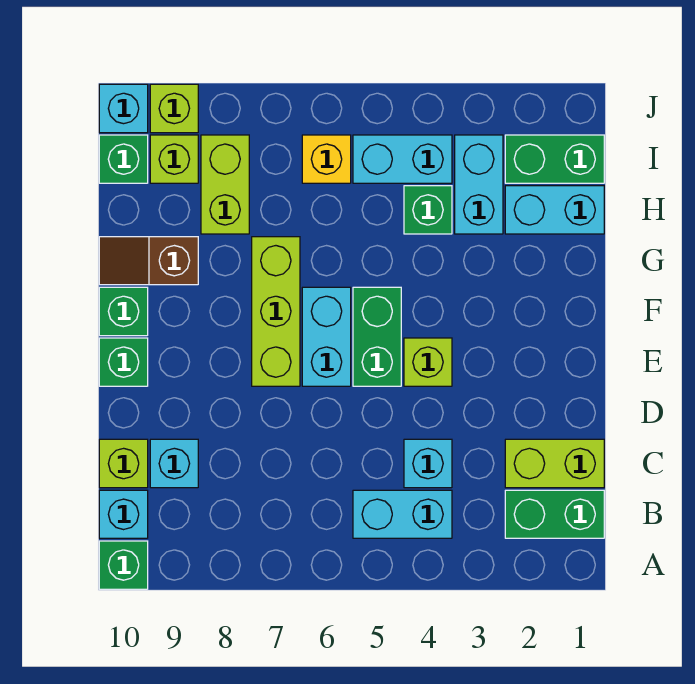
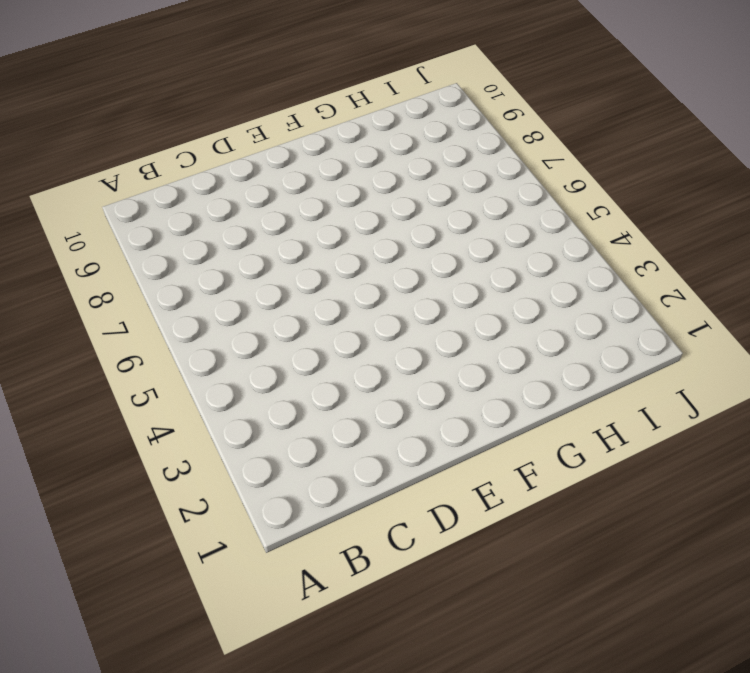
none -> green brick A10 level 1
none -> green brick B1:B2 level 1
none -> cyan brick B4:B5 level 1

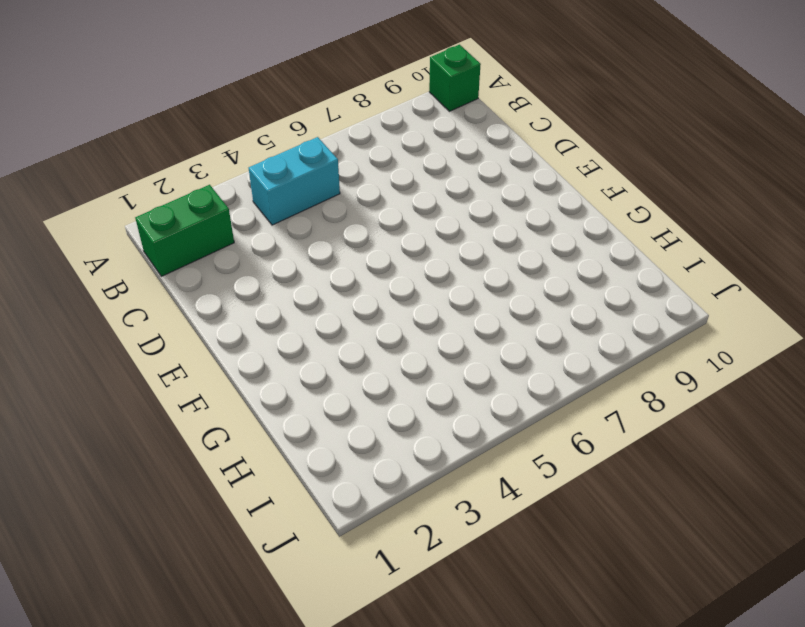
none -> cyan brick B10 level 1
none -> lime brick C1:C2 level 1
none -> cyan brick C4 level 1

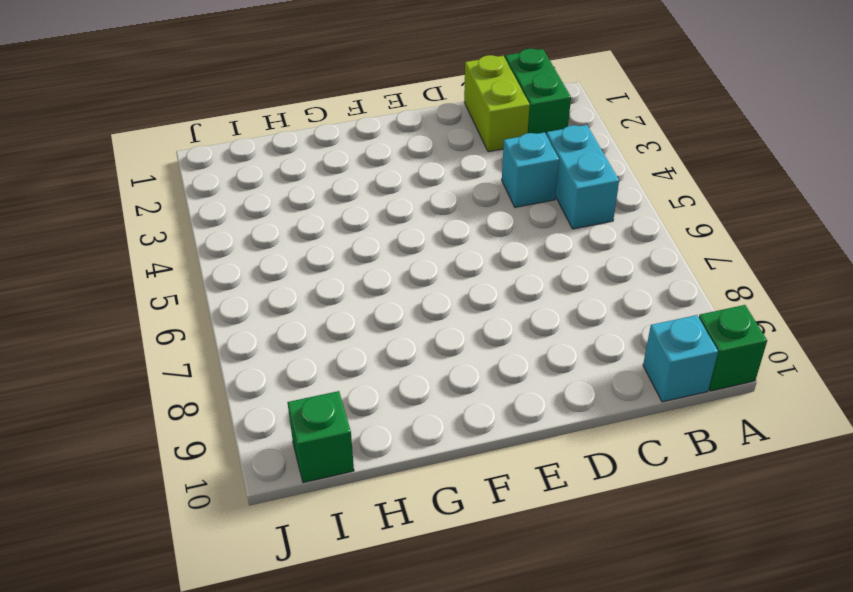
none -> cyan brick C9 level 1
none -> lime brick C10 level 1
none -> lime brick E4 level 1

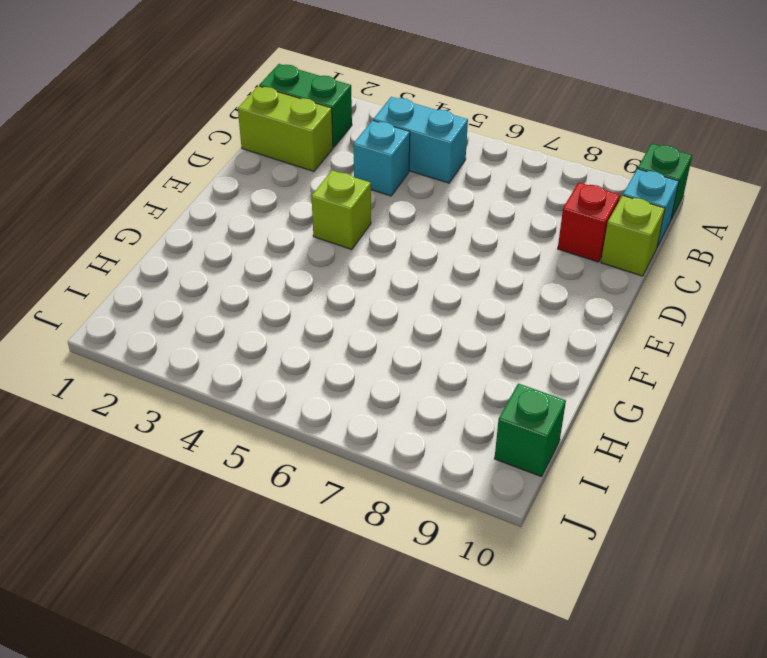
red brick C9 level 1 -> cyan brick C9 level 1
none -> green brick E5:F5 level 1
none -> cyan brick E6:F6 level 1
none -> lime brick E7:G7 level 1

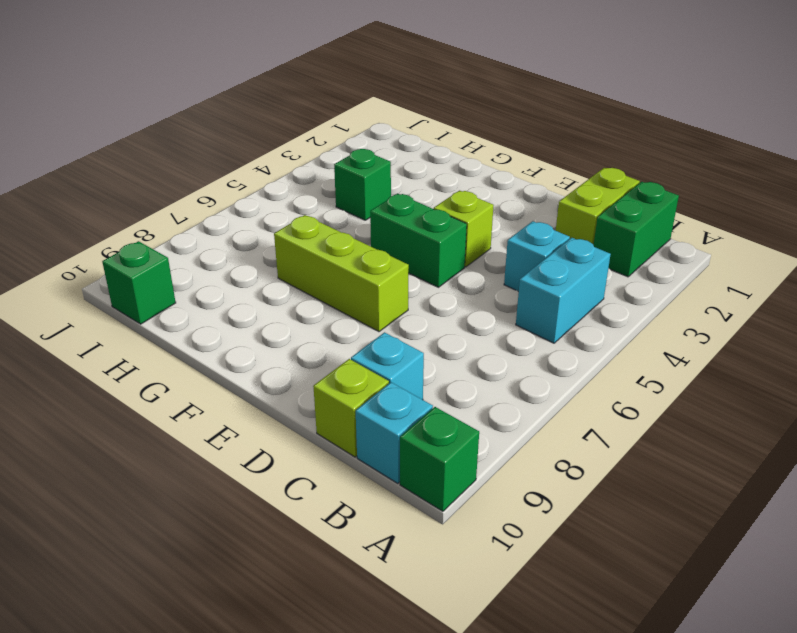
none -> cyan brick E6:F6 level 1
none -> green brick E10 level 1
none -> green brick F10 level 1

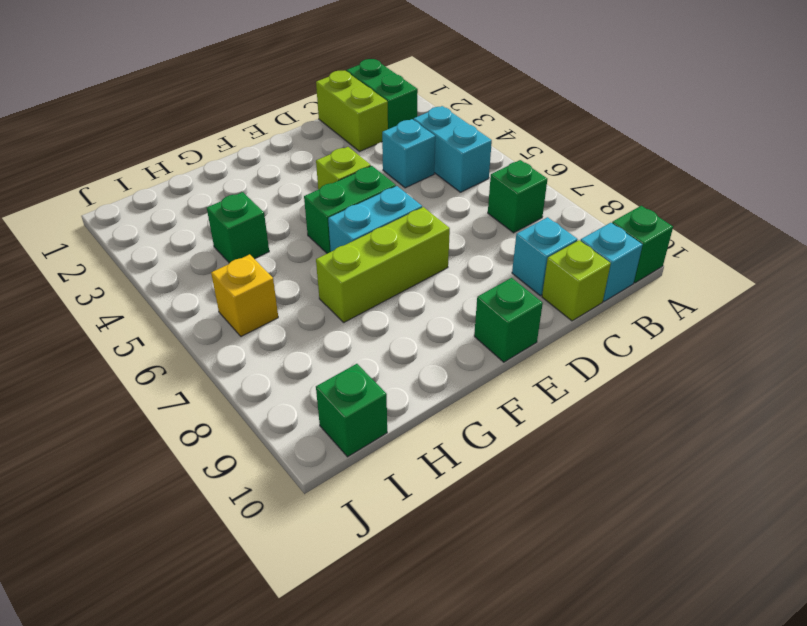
green brick B7 level 1 -> green brick F10 level 1
none -> brown slope G9:G10 level 1 top 9
none -> cyan brick H1:H2 level 1
none -> cyan brick H3:I3 level 1

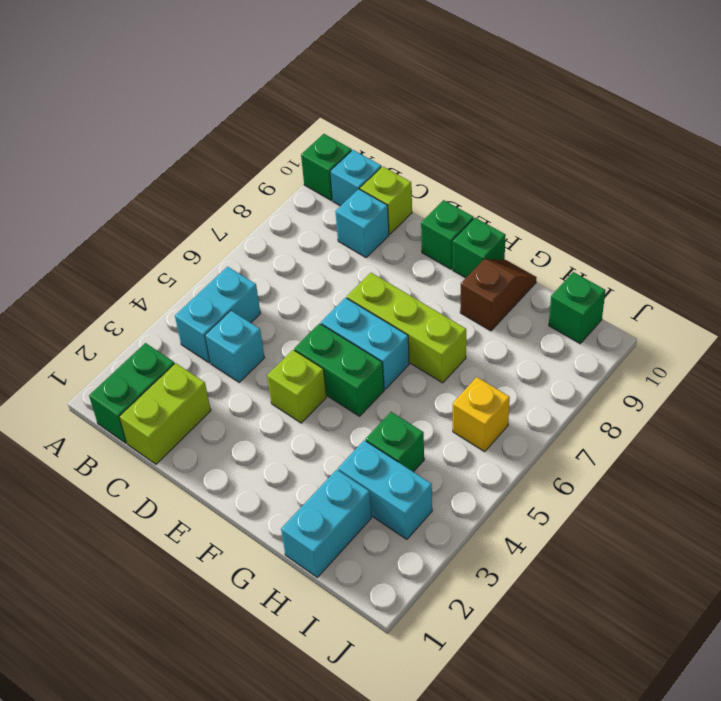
none -> lime brick H8:I8 level 1
none -> green brick I1:I2 level 1
none -> cyan brick I4:I5 level 1

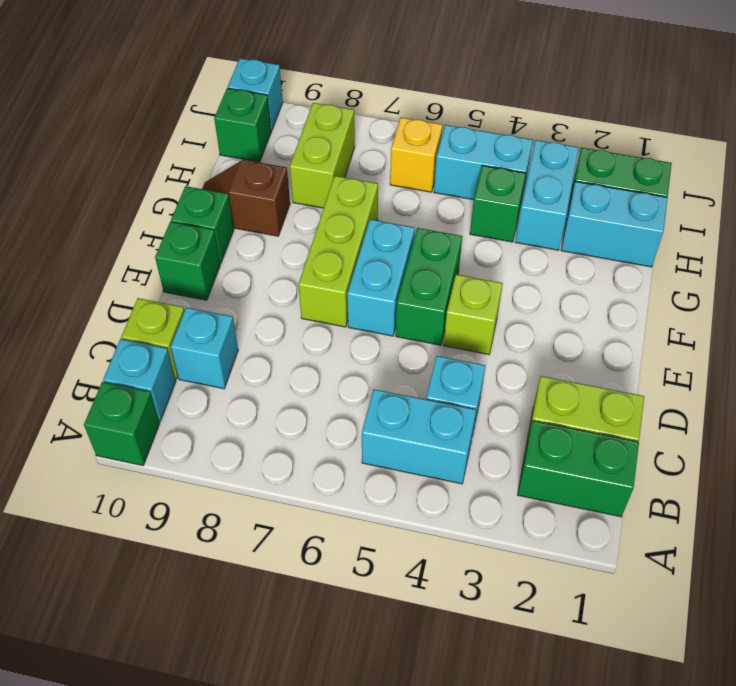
none -> lime brick I9 level 1
none -> lime brick J9 level 1

